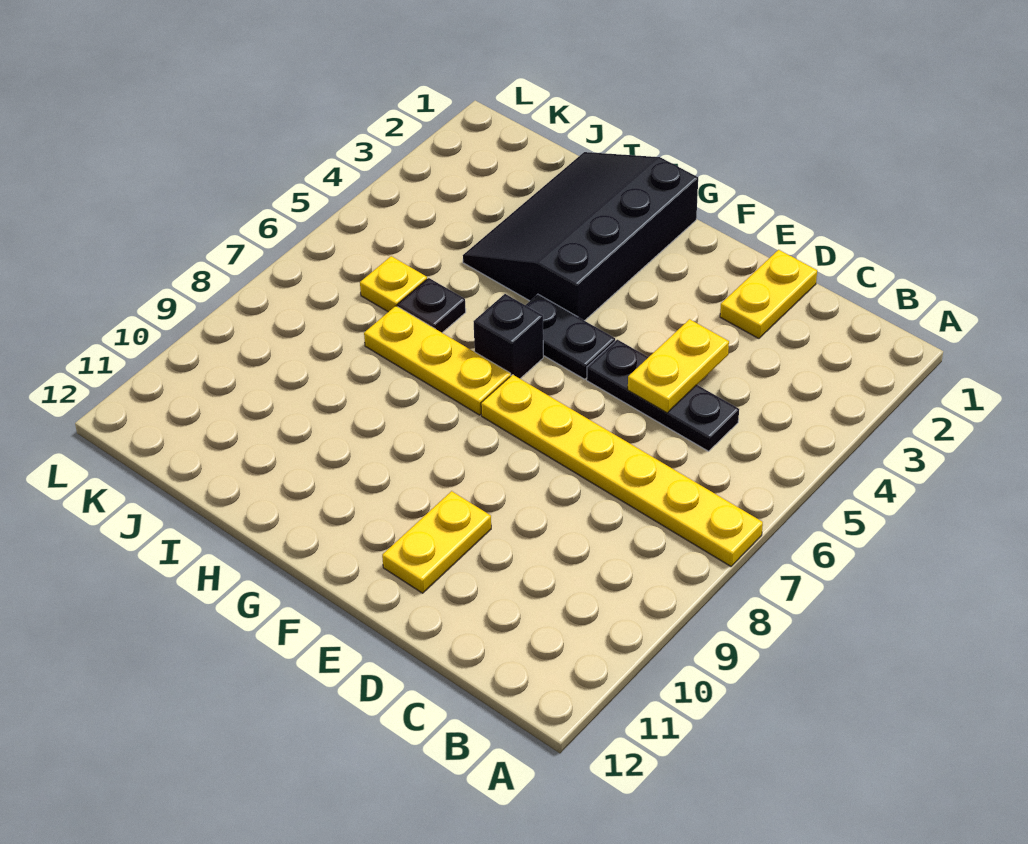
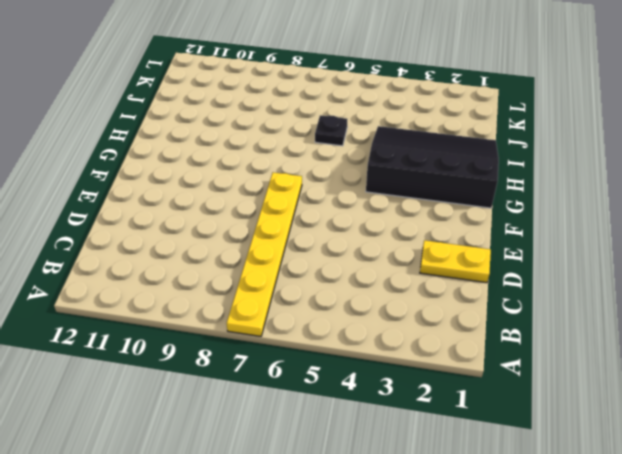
none -> black plate C5:E5 level 1
none -> yellow plate E10:E11 level 1

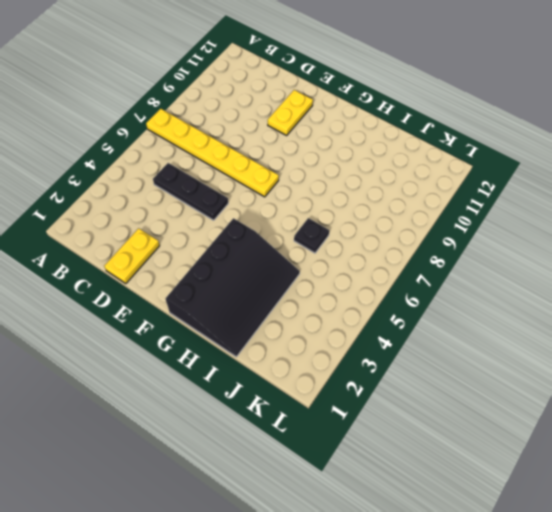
none -> black plate F5:G5 level 1
none -> black brick G6 level 1

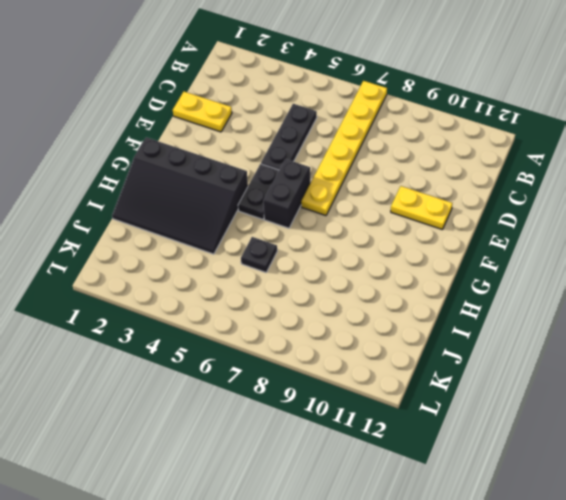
black brick F6:G6 level 1 -> black brick G6 level 1
none -> yellow plate G7:I7 level 1
none -> yellow plate J6 level 1

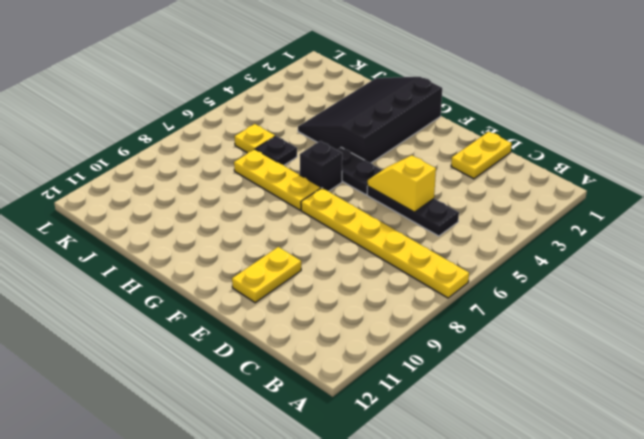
yellow slope D5:E5 level 2 top D -> yellow plate D4:D5 level 2

